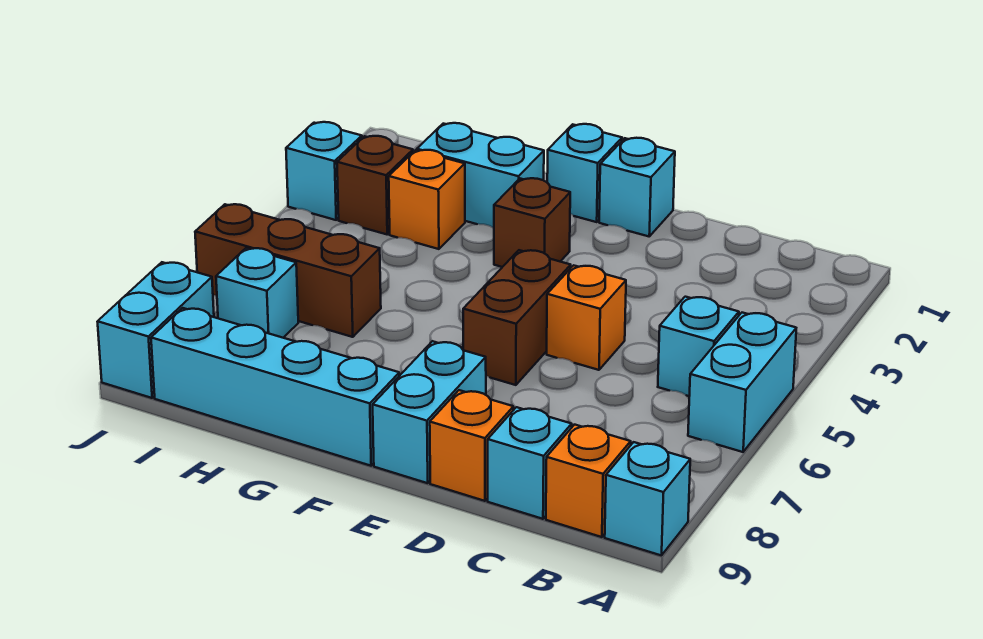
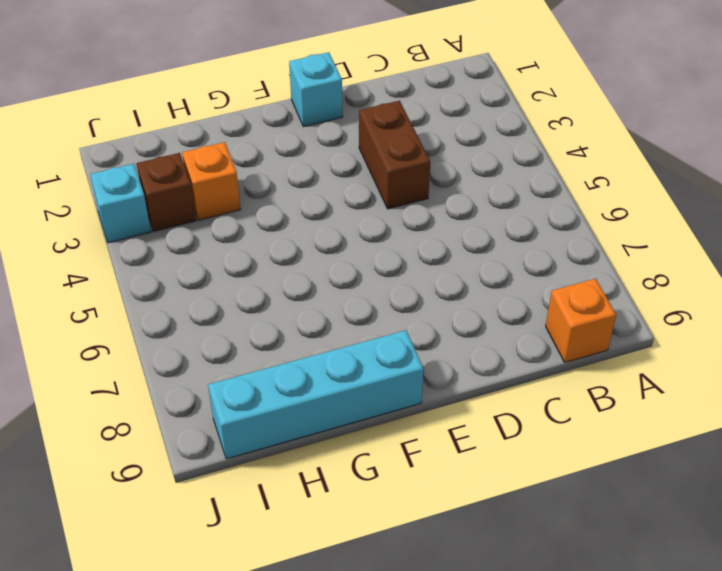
brown brick D3:D4 level 1 -> brown brick E5:E6 level 1
none -> cyan brick A5:A6 level 1
none -> cyan brick A9 level 1
none -> cyan brick B5 level 1

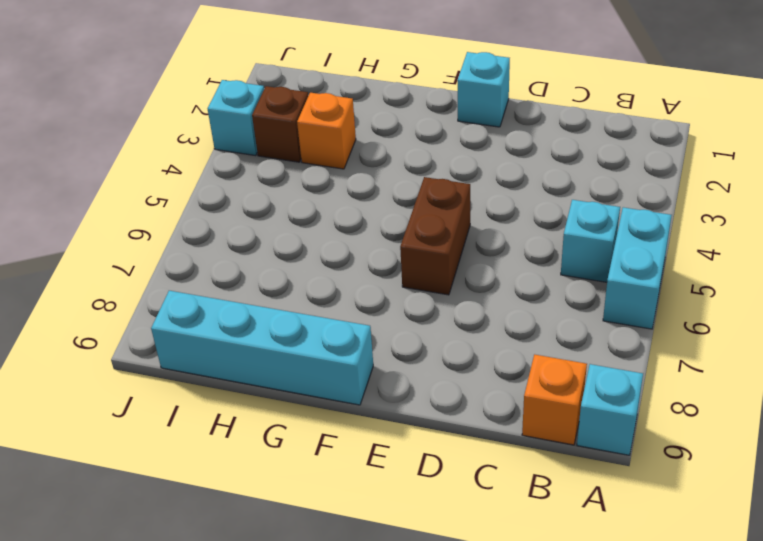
none -> cyan brick C9 level 1
none -> orange brick D5 level 1
none -> orange brick D9 level 1

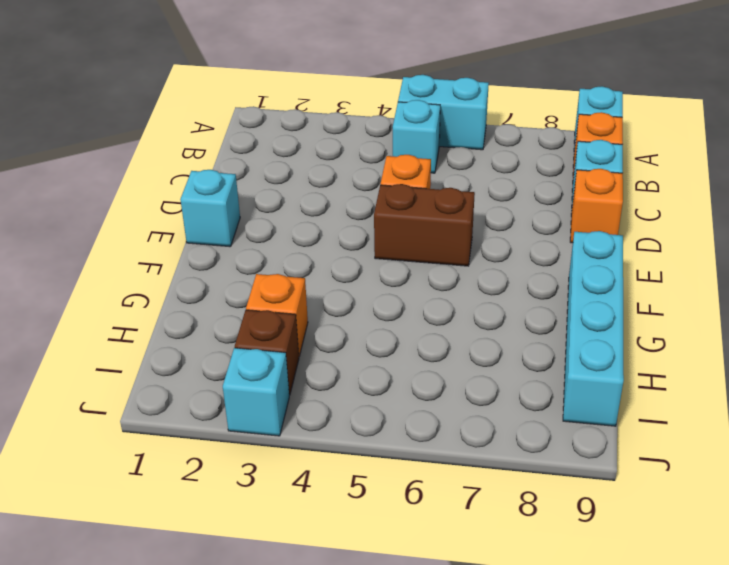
none -> cyan brick E8:E9 level 1
none -> cyan brick F1 level 1
none -> brown brick F3 level 1

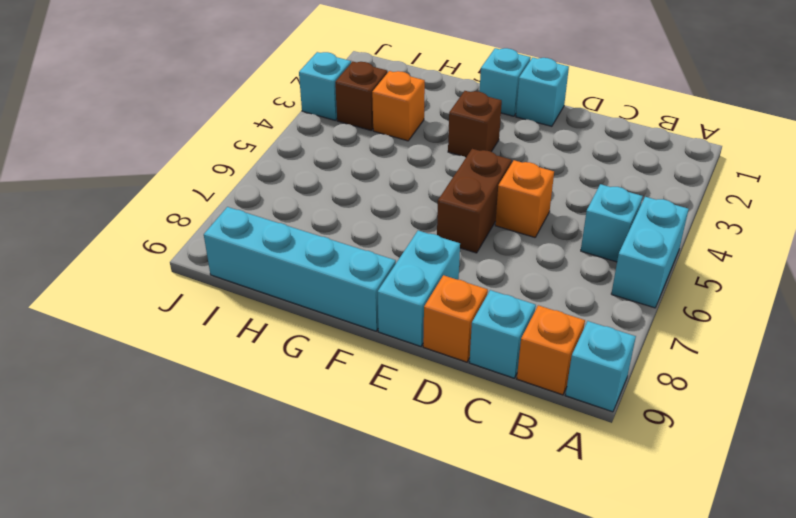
none -> cyan brick G2:H2 level 1
none -> brown brick H6:J6 level 1
none -> cyan brick I7 level 1

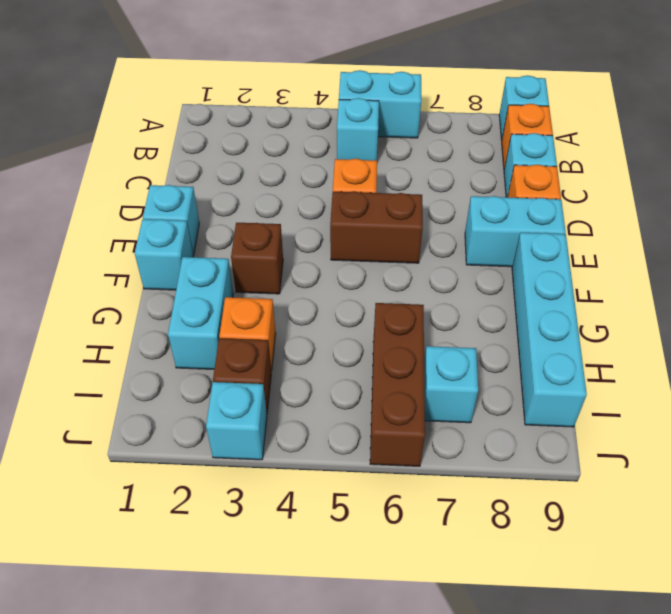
none -> cyan brick J8:J9 level 1

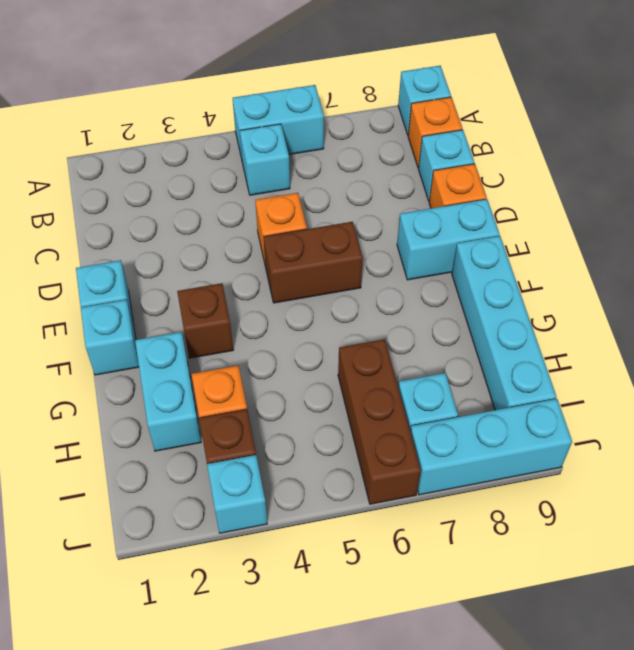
cyan brick J7:J9 level 1 -> cyan brick J8:J9 level 1

